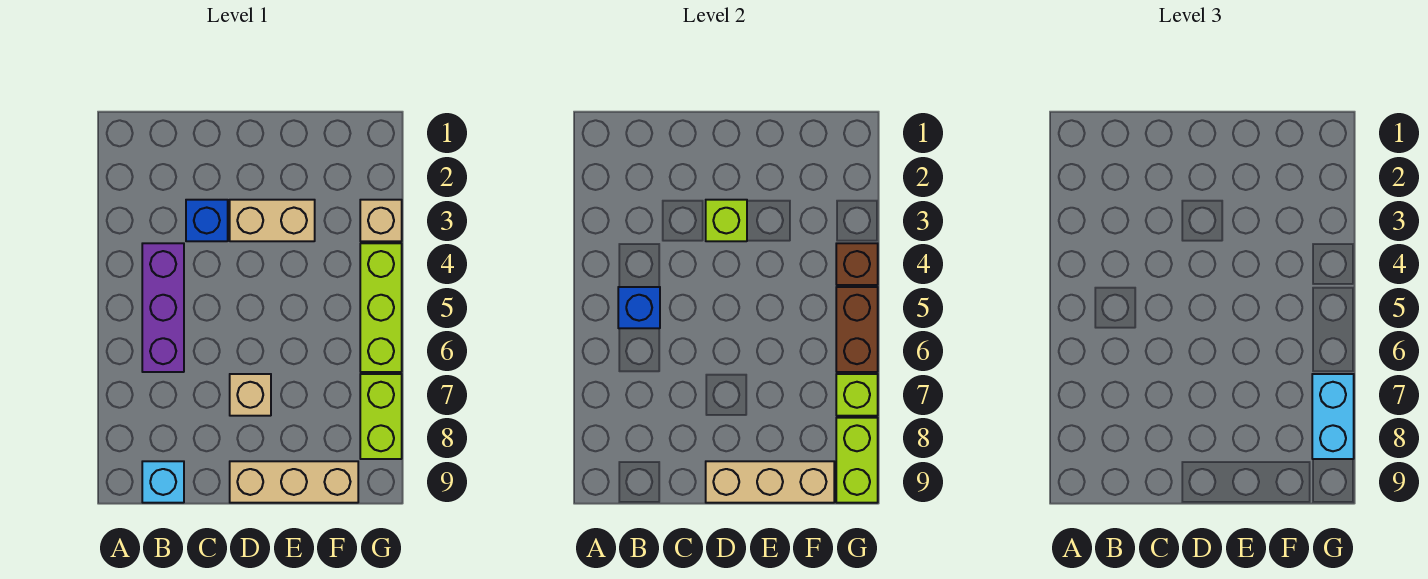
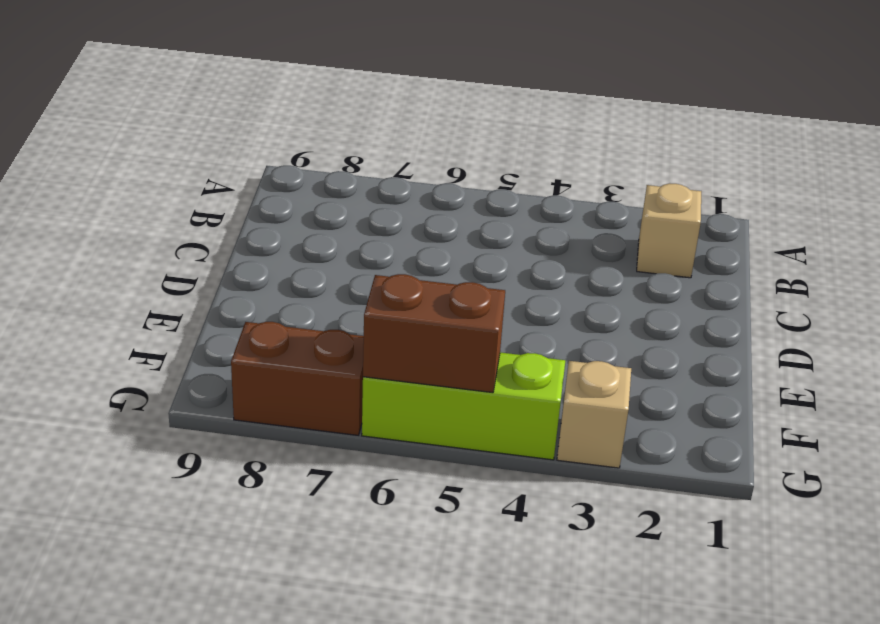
tan brick B2 level 1 -> tan brick D7 level 1
brown brick G7:G8 level 1 -> lime brick G7:G8 level 1
none -> purple brick B4:B6 level 1
none -> cyan brick B9 level 1
none -> blue brick C3 level 1

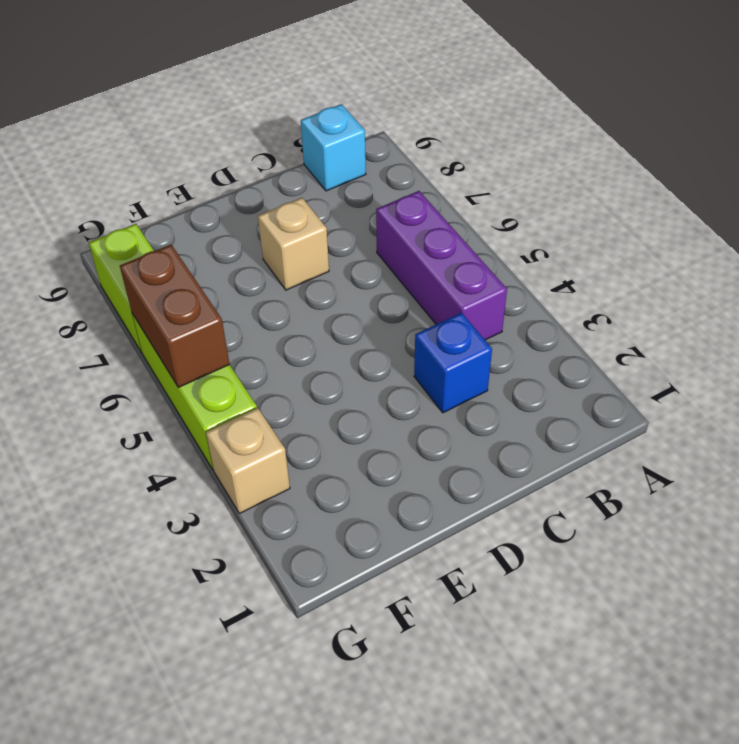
none -> tan brick D3:E3 level 1
none -> tan brick D9:F9 level 1
none -> blue brick B5 level 2

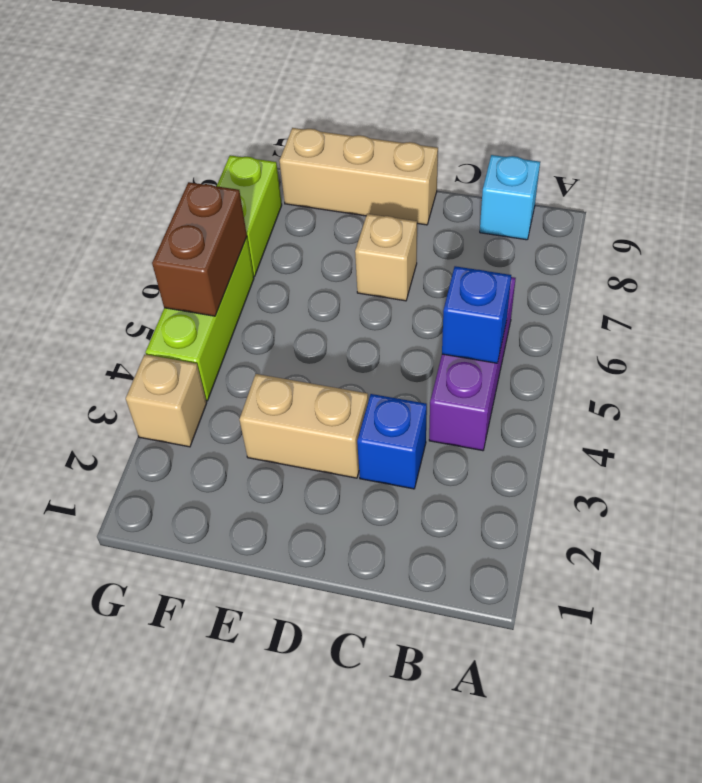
none -> lime brick D3 level 2
none -> tan brick D9:F9 level 2
none -> brown brick G4 level 2

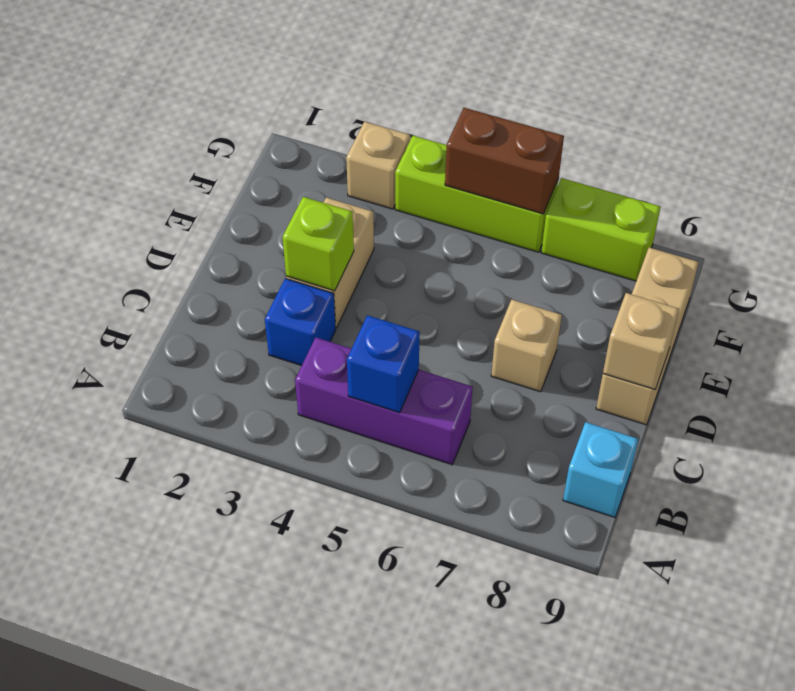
tan brick D9 level 2 -> tan brick D9:F9 level 2
none -> brown brick G4 level 2
none -> lime brick G7 level 2
none -> lime brick G8:G9 level 2

